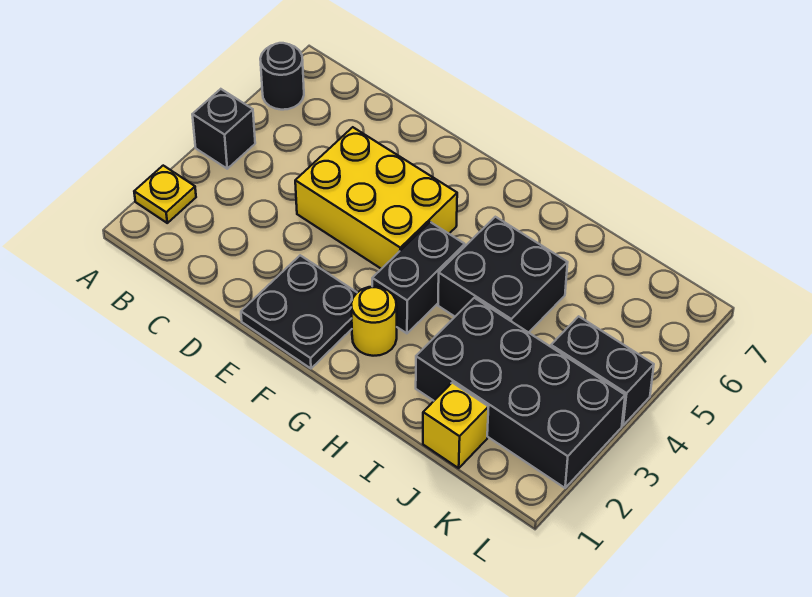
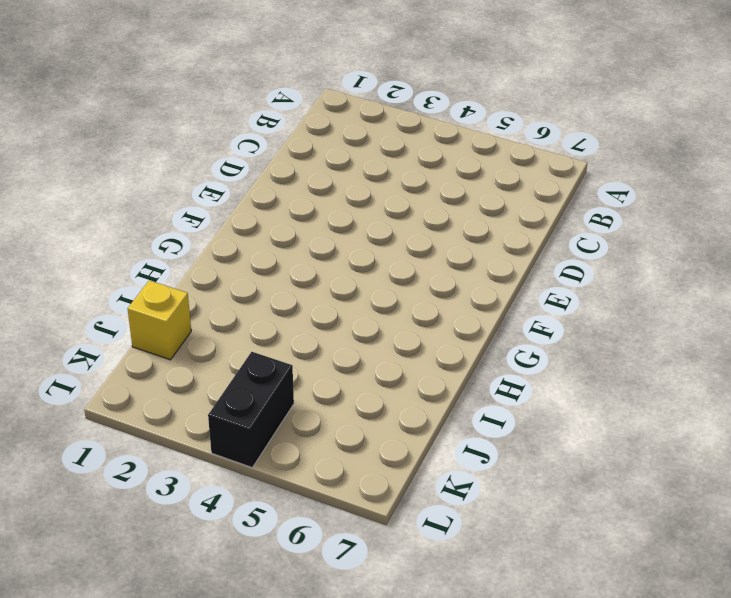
none -> yellow plate A2 level 1
none -> black brick A4 level 1

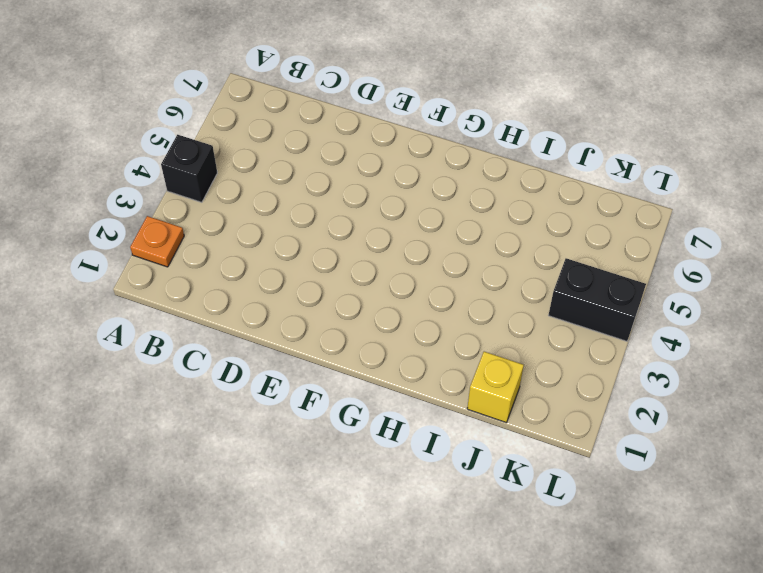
orange plate A2 level 1 -> yellow plate A2 level 1
none -> black round brick A6 level 1
none -> yellow brick D4:F5 level 1

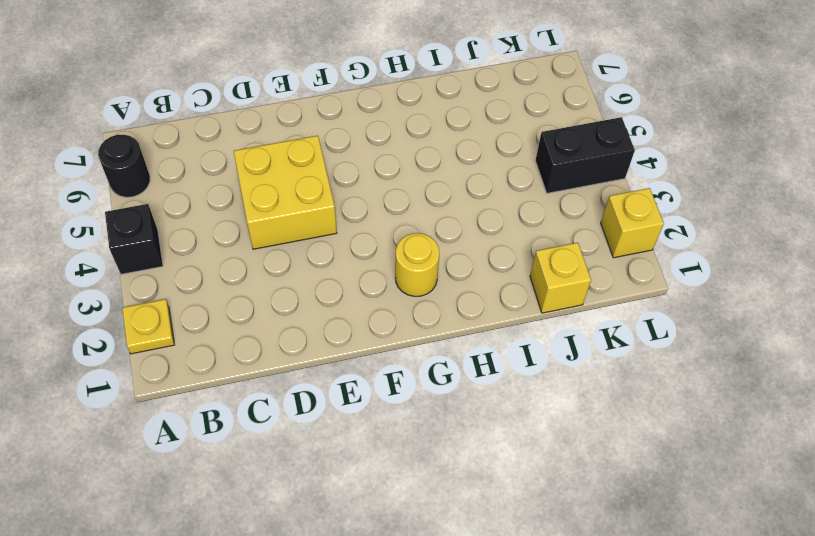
yellow brick D4:E5 level 1 -> yellow brick D4:F5 level 1
yellow brick L2 level 1 -> black brick I2:L3 level 1
none -> black plate E1:F2 level 1
none -> black brick G3:G4 level 1

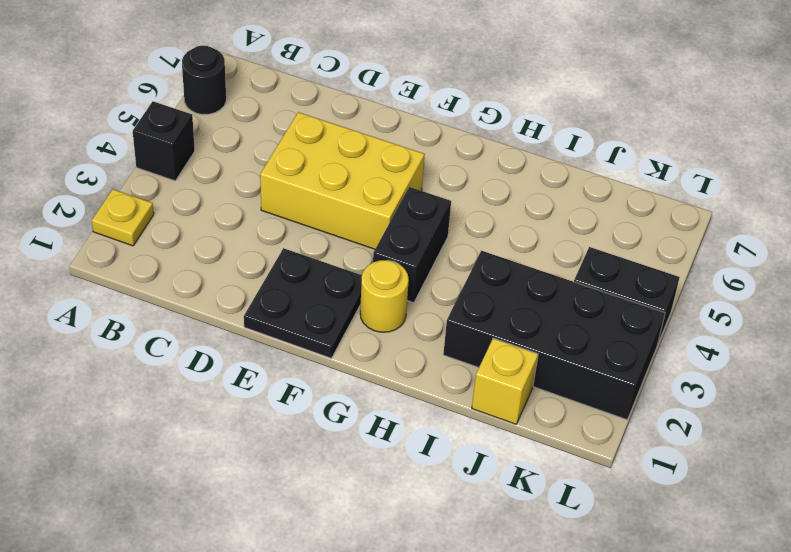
none -> black brick H4:I5 level 1

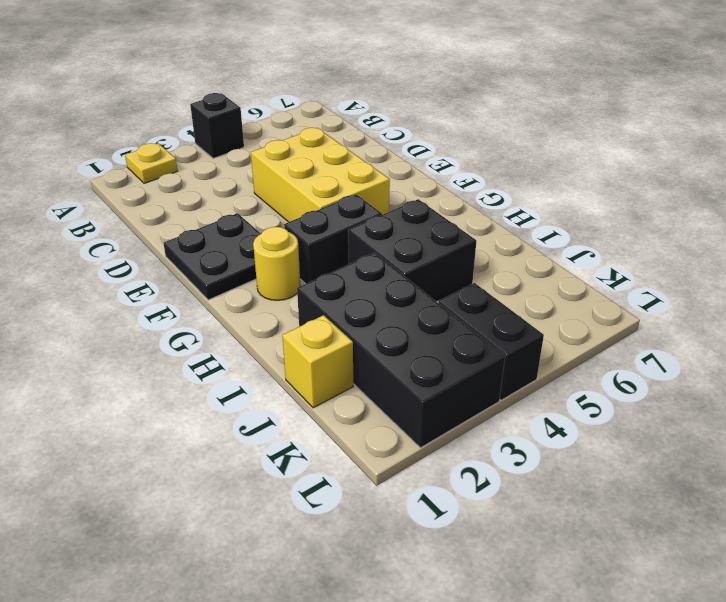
none -> black round brick A6 level 1

